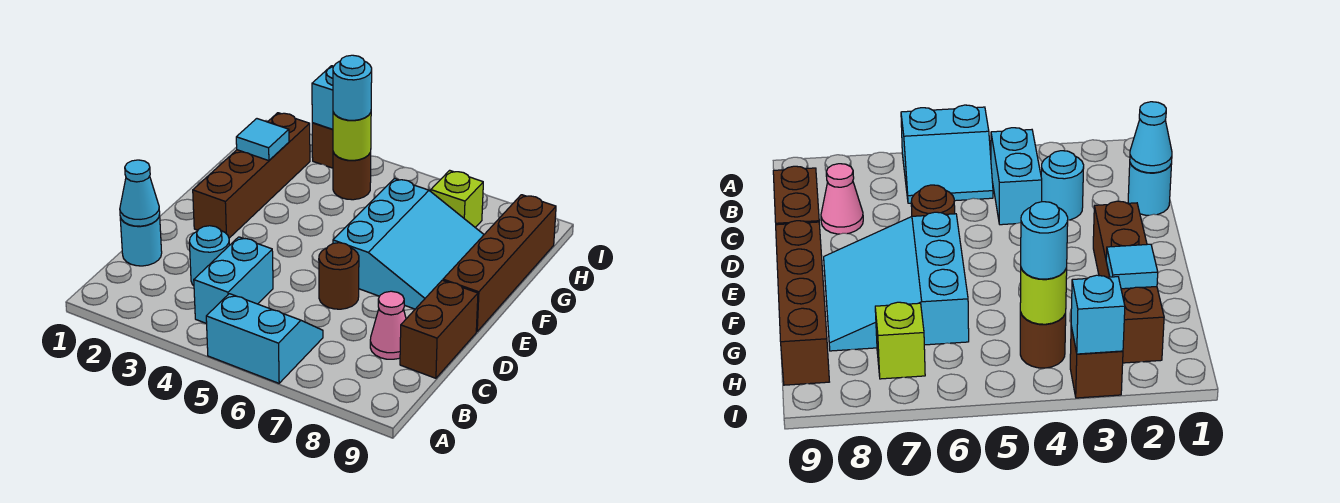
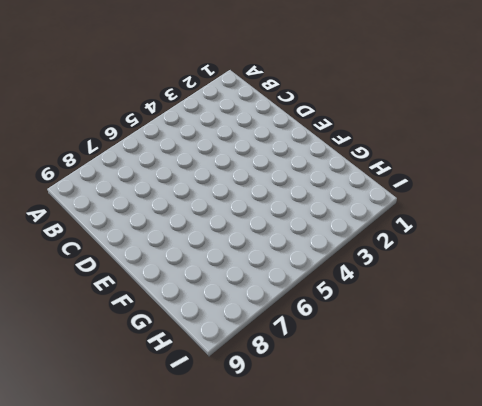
none -> cyan slope A5:B6 level 1 top A
none -> cyan brick B4:C4 level 1
none -> cyan round brick C1 level 1

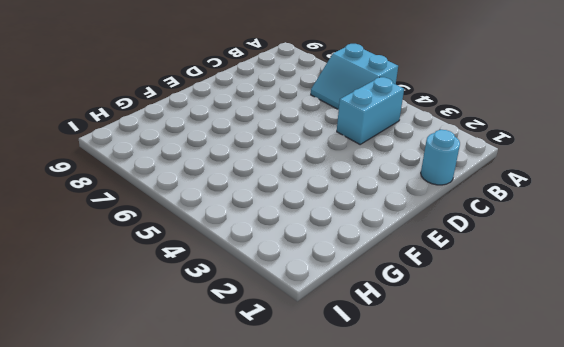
none -> cyan round brick C3 level 1
none -> pink cone C8 level 1
none -> brown brick C9:D9 level 1

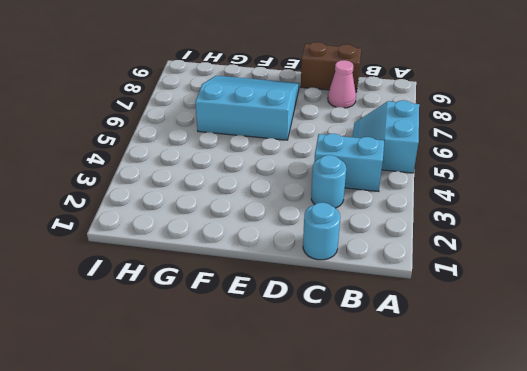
none -> brown round brick D6 level 1
none -> brown brick E2:H2 level 1
none -> brown brick E9:H9 level 1

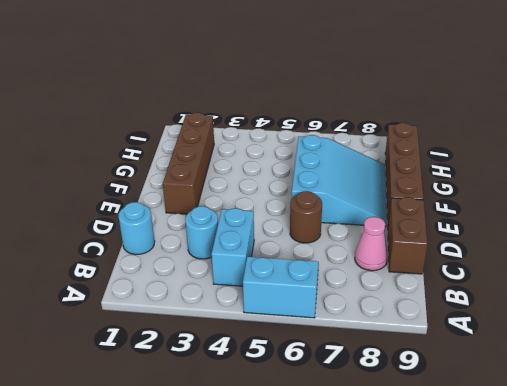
none -> brown round brick H4 level 1
none -> lime brick H7 level 1
none -> brown brick I3 level 1

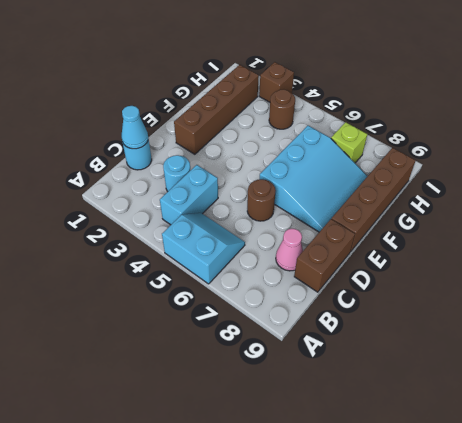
none -> cyan tile G2 level 2
none -> lime round brick H4 level 2
none -> cyan brick I3 level 2

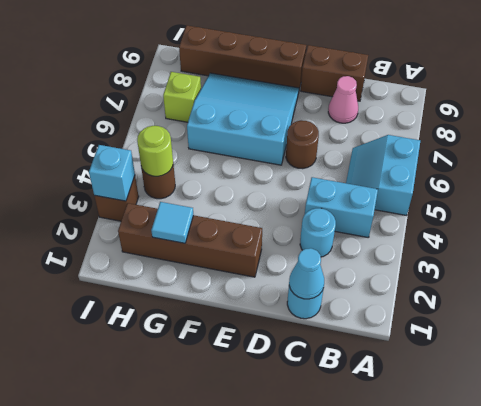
none -> cyan round brick H4 level 3

